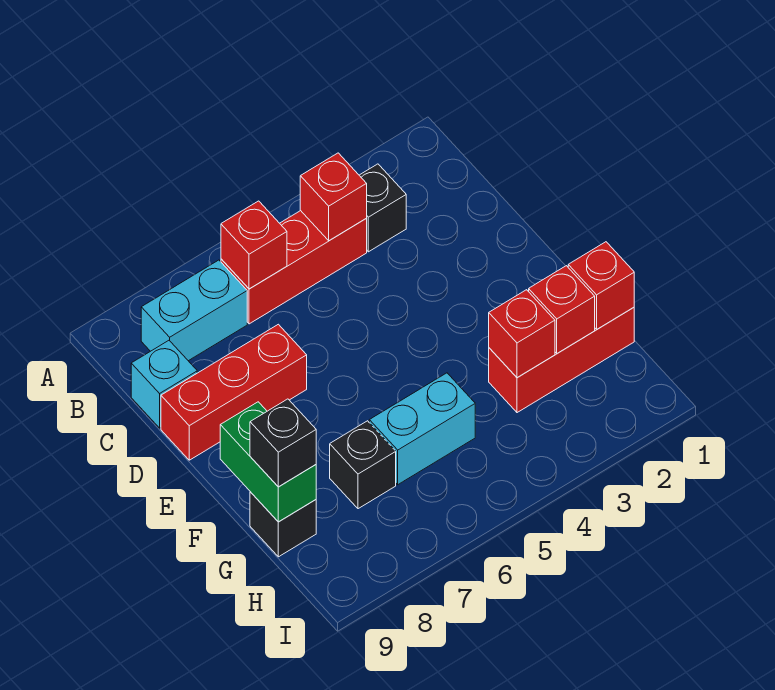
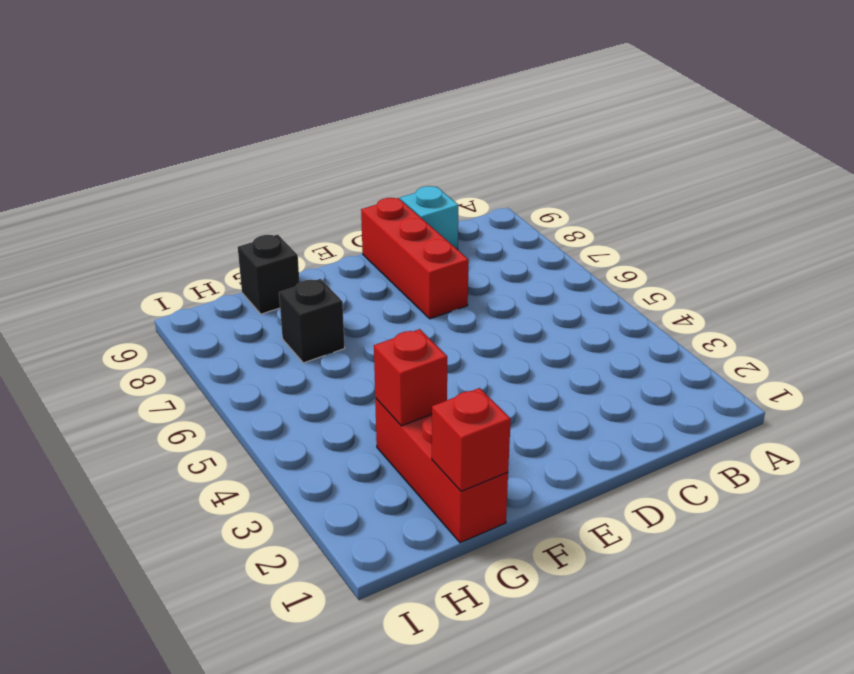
none -> black brick B3 level 1
none -> red brick B4:B6 level 1
none -> cyan brick B7:B8 level 1

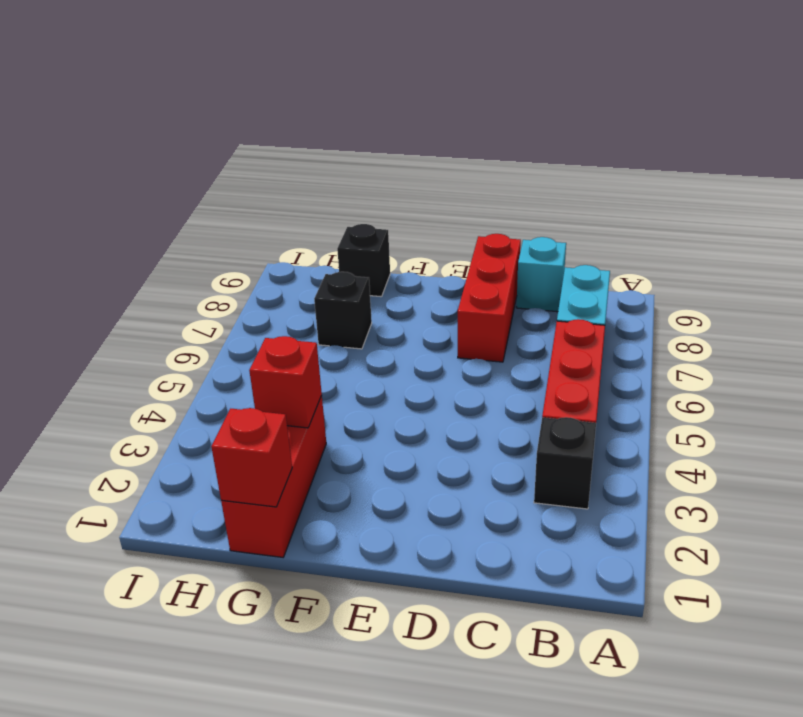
none -> cyan brick G5:G6 level 1
none -> red brick B4 level 2
none -> red brick B6 level 2

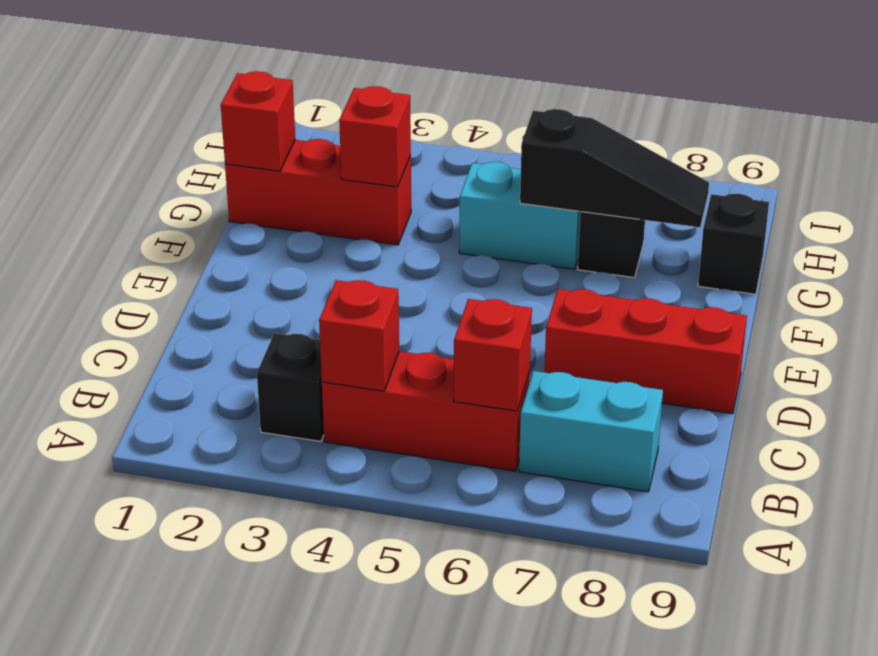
black slope G6:G8 level 2 top 6 -> none
none -> cyan brick C9 level 1
none -> green brick F9:G9 level 2
none -> red brick G2 level 2

